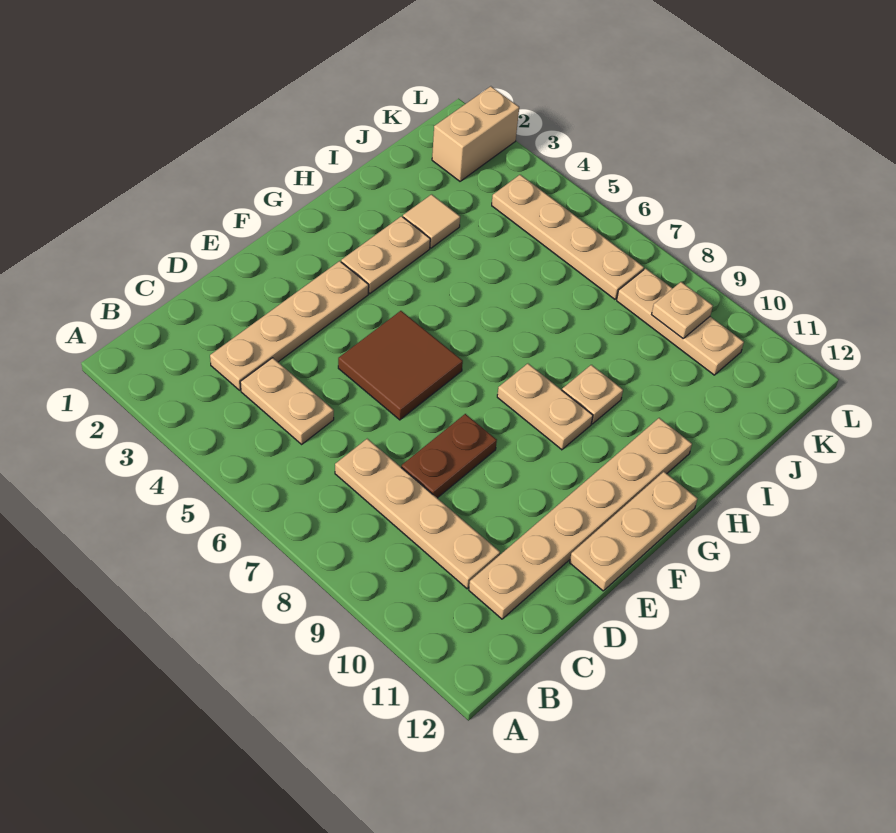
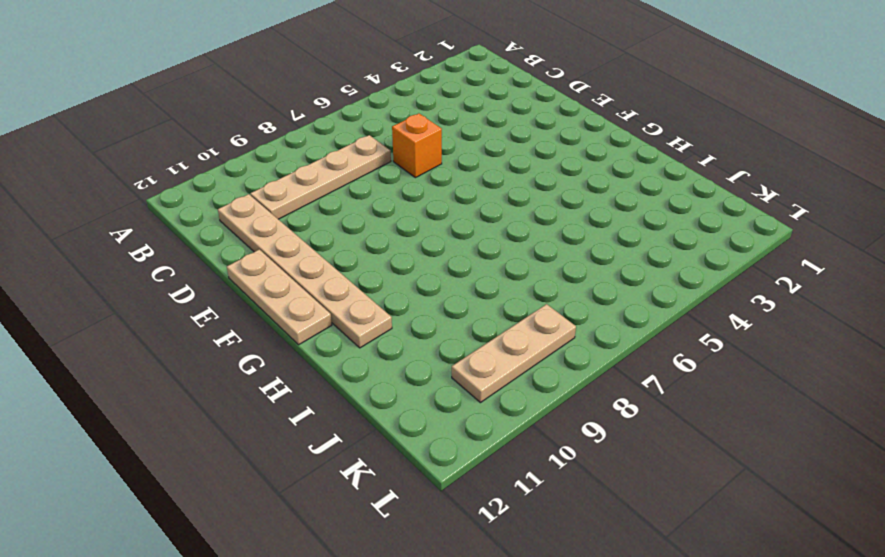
orange brick D6 level 1 -> none
none -> tan plate C3:F3 level 1
none -> tan plate C4:C5 level 1
none -> brown plate D8:E8 level 1

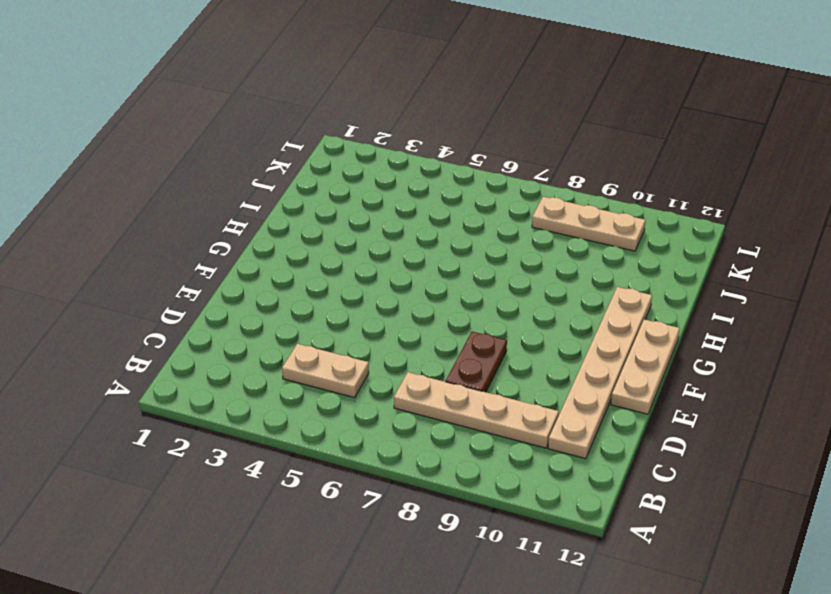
none -> tan plate C3:F3 level 1
none -> brown tile E5:F6 level 1
none -> tan plate G3:H3 level 1

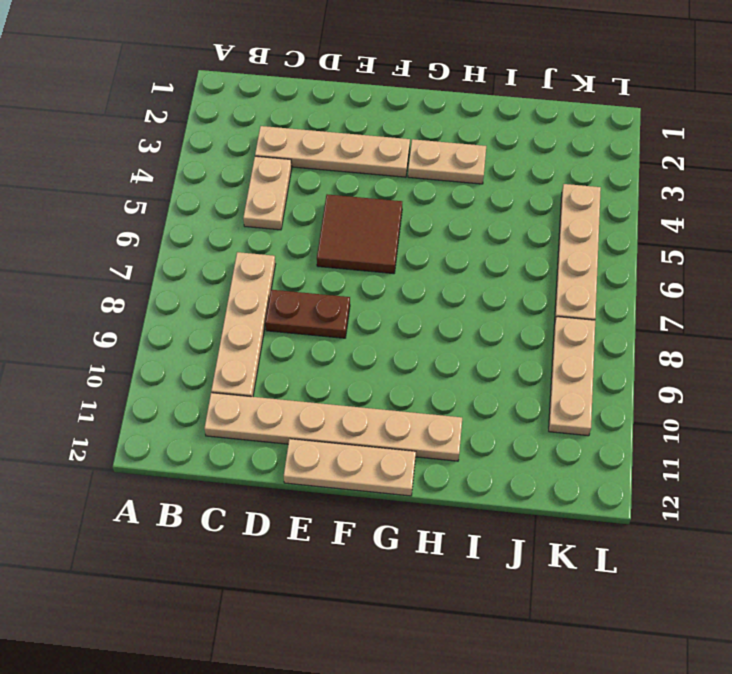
none -> tan plate G8:G9 level 1
none -> tan plate H9 level 1
none -> tan tile I3 level 1

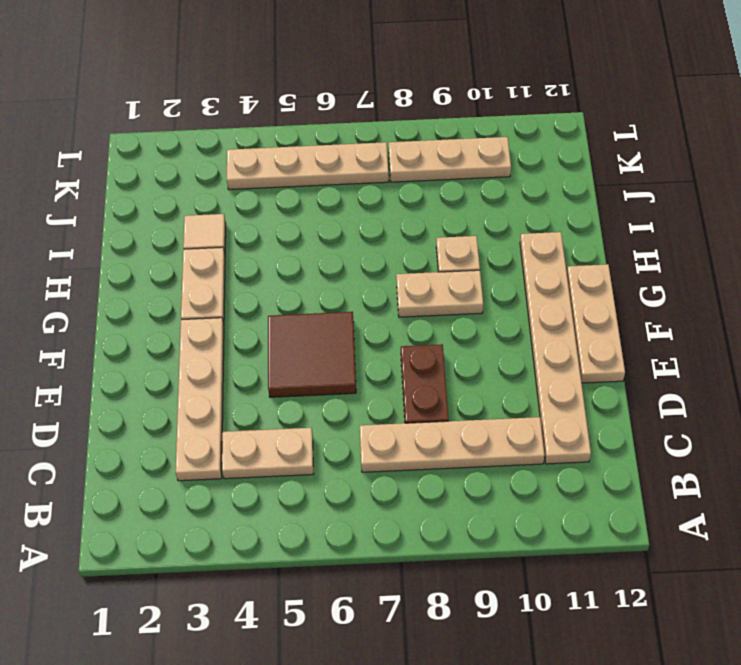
none -> tan brick K2:L2 level 1
none -> tan plate K9 level 2

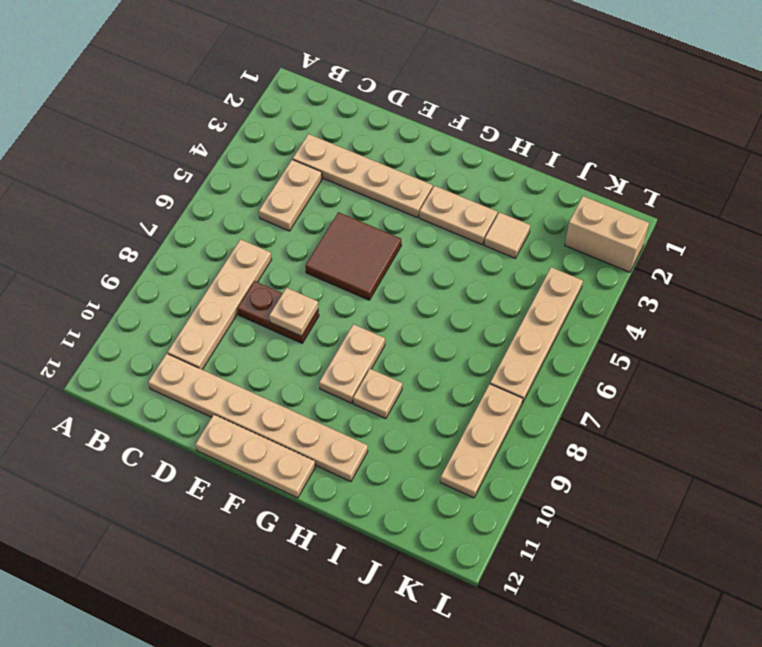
tan plate E8 level 2 -> tan plate K9 level 2

